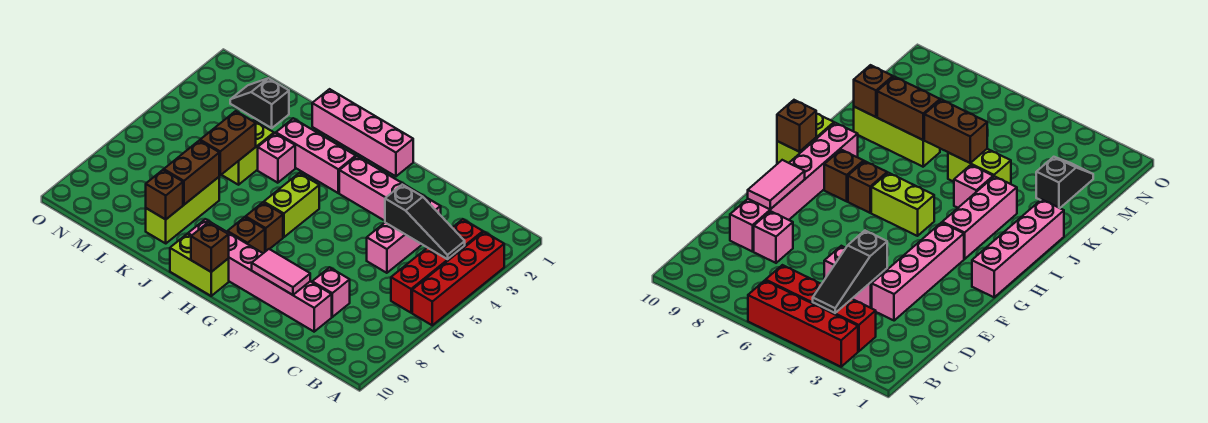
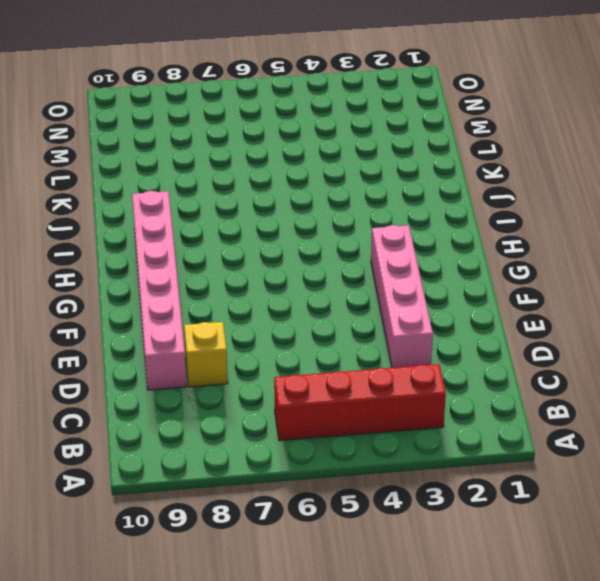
yellow brick D8 level 1 -> pink brick D8 level 1
none -> red brick A3:A6 level 1
none -> pink brick D4:D5 level 1
none -> pink brick G1:J1 level 1

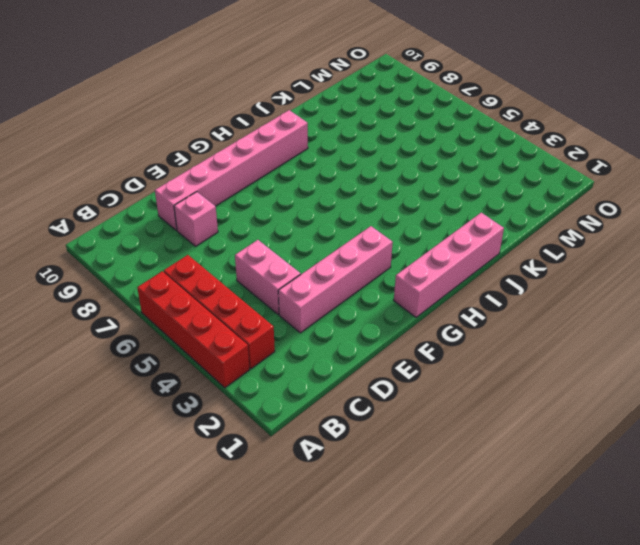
none -> pink brick H3:J3 level 1
none -> lime brick H5:H6 level 1
none -> brown brick H7 level 1

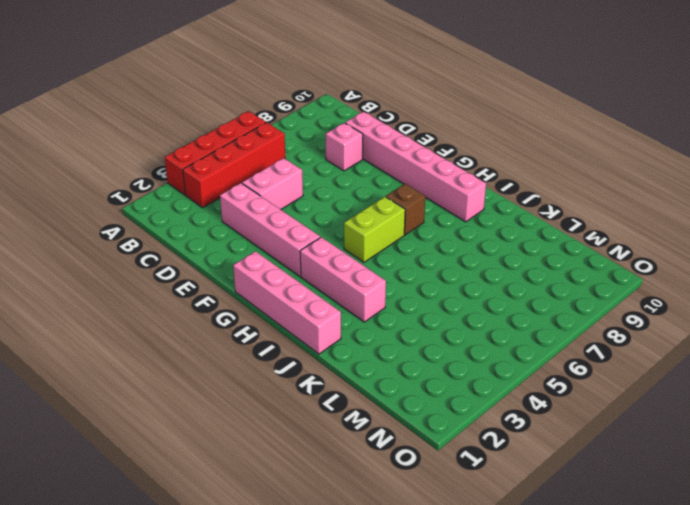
none -> brown brick H8 level 1
none -> lime brick H10:I10 level 1
none -> pink brick J4 level 1

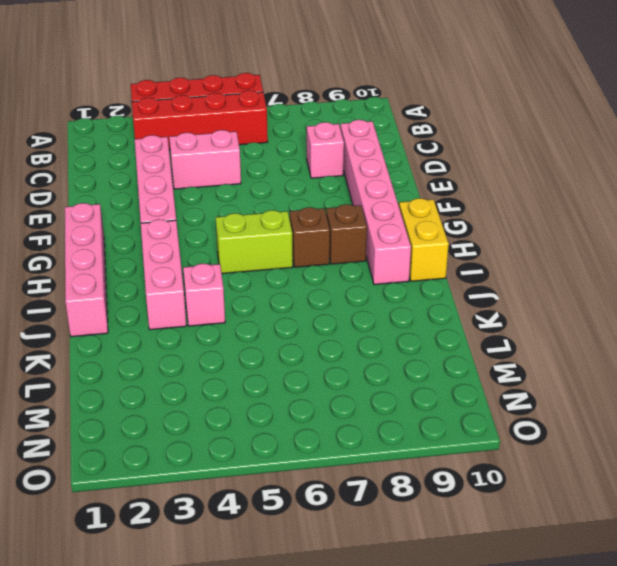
yellow brick H10:I10 level 1 -> lime brick H10:I10 level 1
none -> lime brick K4:K5 level 1
none -> lime brick K7:K9 level 1
none -> black slope L2:M2 level 1 top L

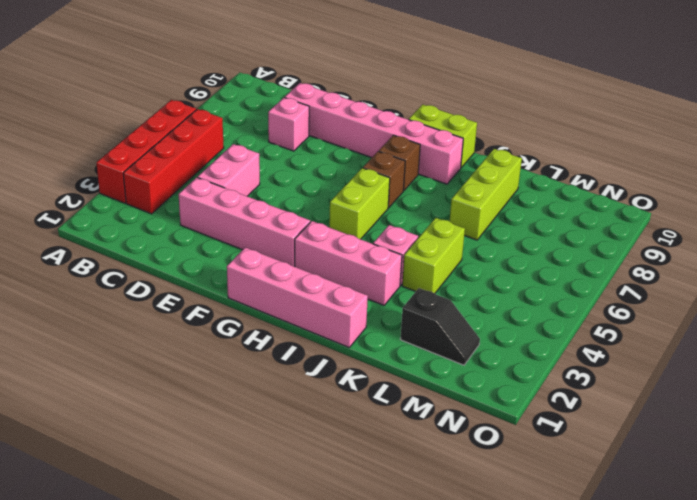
none -> black slope B4:D4 level 2 top D
none -> pink tile E9:F9 level 2
none -> brown brick H10 level 2

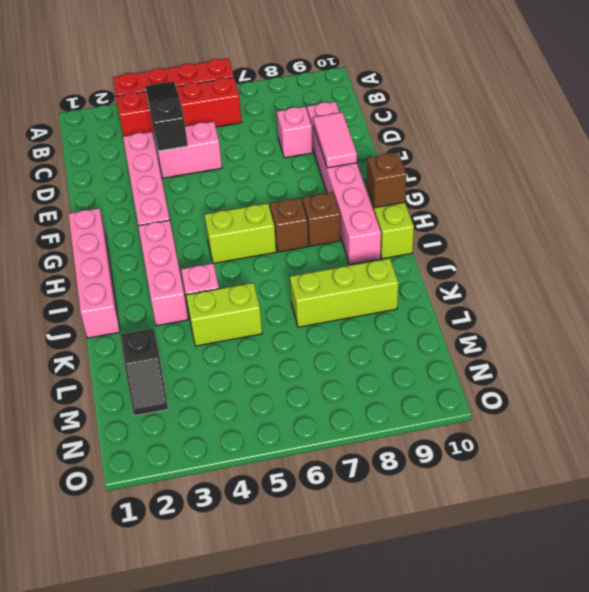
none -> brown brick K5:K6 level 2
none -> brown brick K7:K8 level 2
none -> brown brick K9 level 2

